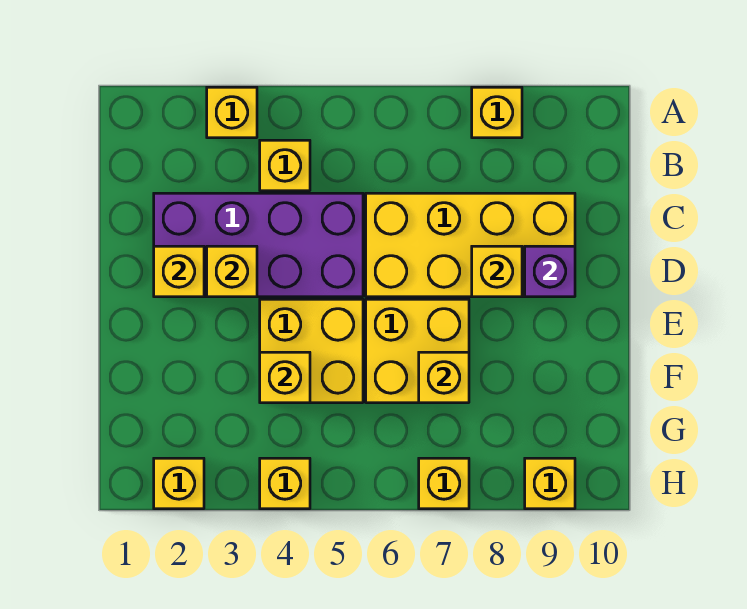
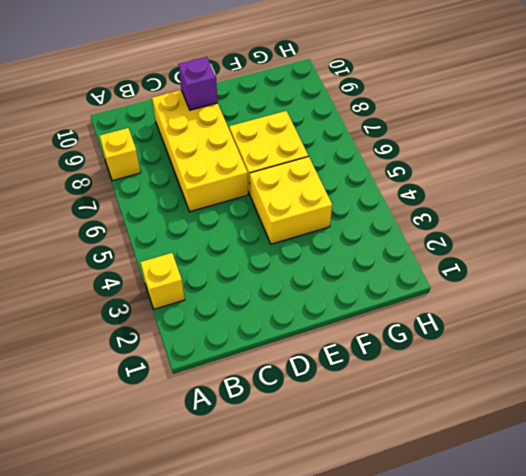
none -> yellow brick B4 level 1
none -> purple brick C2:D5 level 1
none -> yellow brick H2 level 1

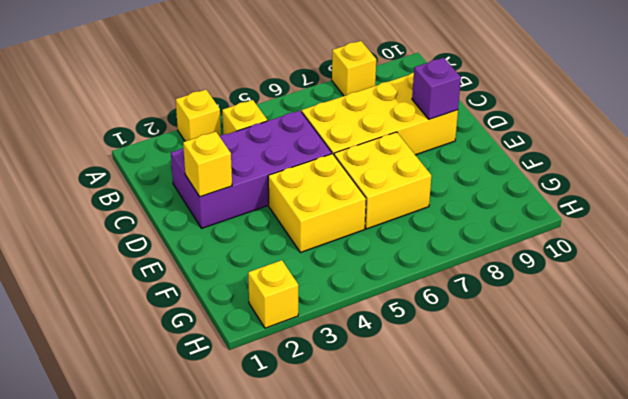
none -> yellow brick H4 level 1
none -> yellow brick H7 level 1
none -> yellow brick H9 level 1

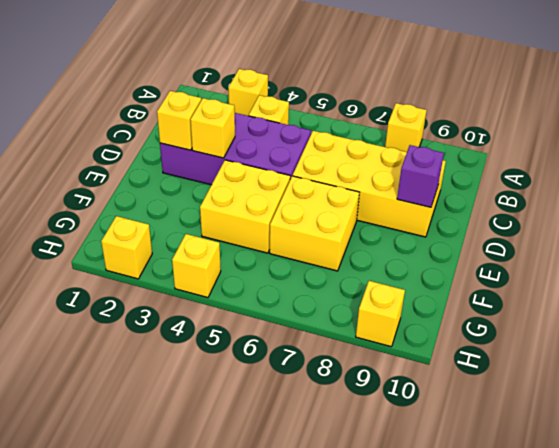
none -> yellow brick H7 level 1
none -> yellow brick D8 level 2
none -> yellow brick F4 level 2

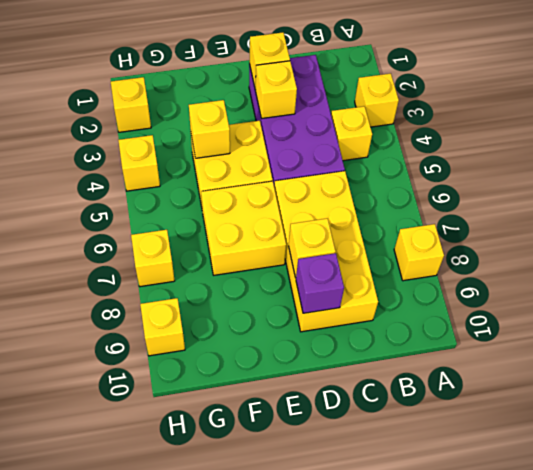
none -> yellow brick F7 level 2

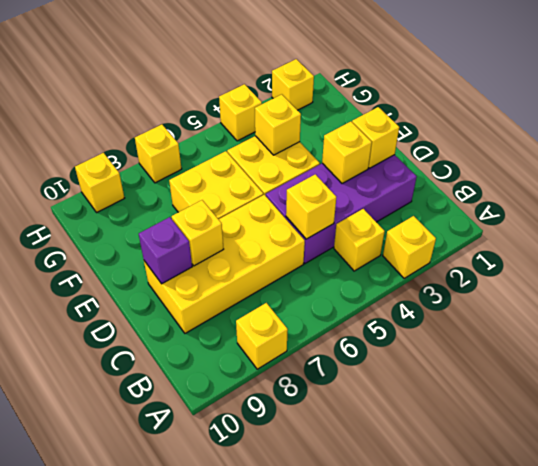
yellow brick C5 level 2 -> yellow brick F7 level 2

